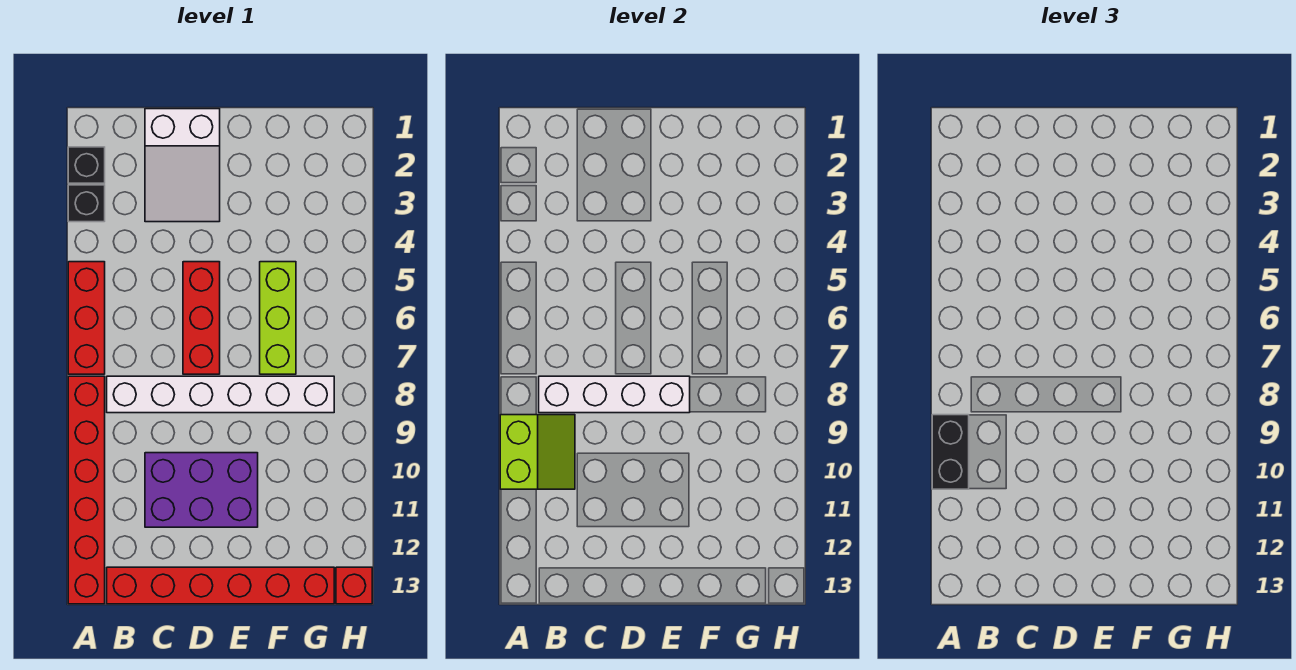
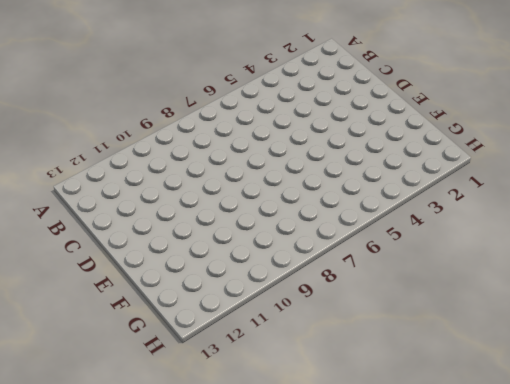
none -> black brick A2 level 1
none -> black brick A3 level 1
none -> red brick A5:A7 level 1

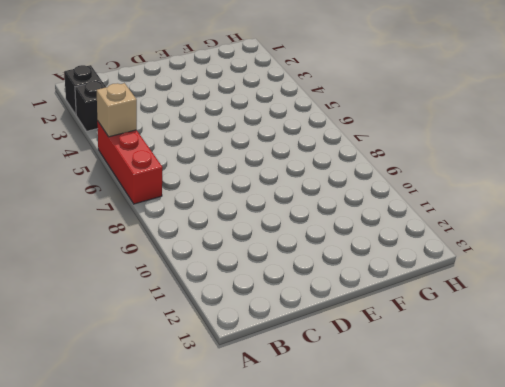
tan brick A5 level 2 -> none
none -> red brick A8:A13 level 1
none -> white brick B8:G8 level 1
none -> red brick B13:G13 level 1

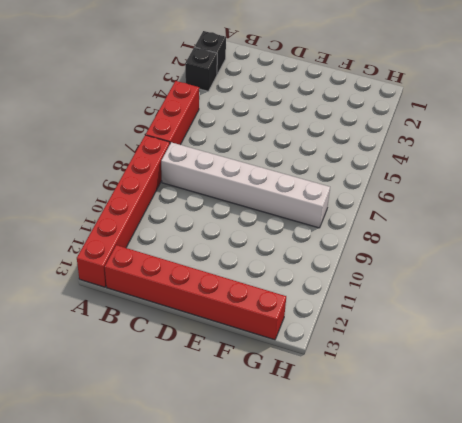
none -> white slope C1:D3 level 1 top 1
none -> purple brick C10:E11 level 1
none -> red brick D5:D7 level 1

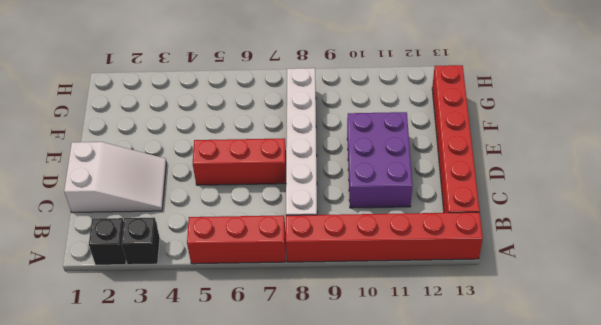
none -> lime brick F5:F7 level 1
none -> red brick H13 level 1
none -> lime slope A9:B10 level 2 top A

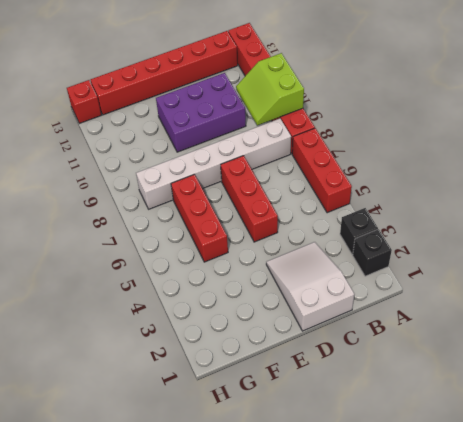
red brick F5:F7 level 1 -> lime brick F5:F7 level 1
none -> white brick B8:E8 level 2
none -> black brick A9:A10 level 3

